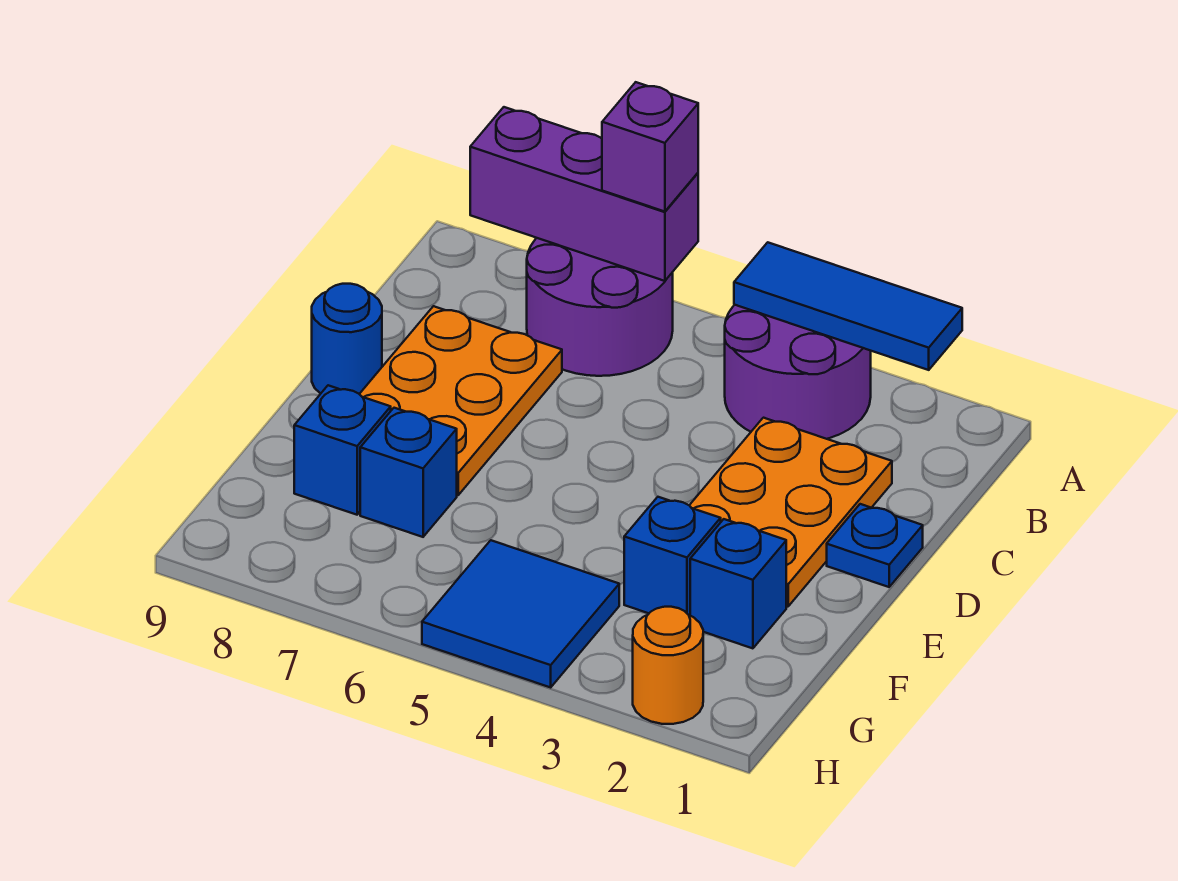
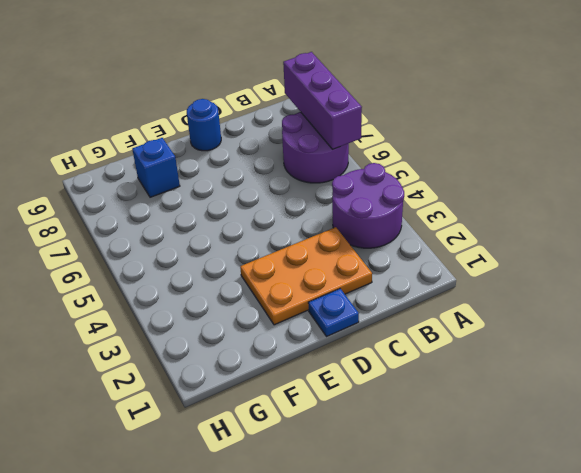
none -> orange plate C7:E8 level 1
none -> blue brick F2 level 1
none -> blue brick F3 level 1

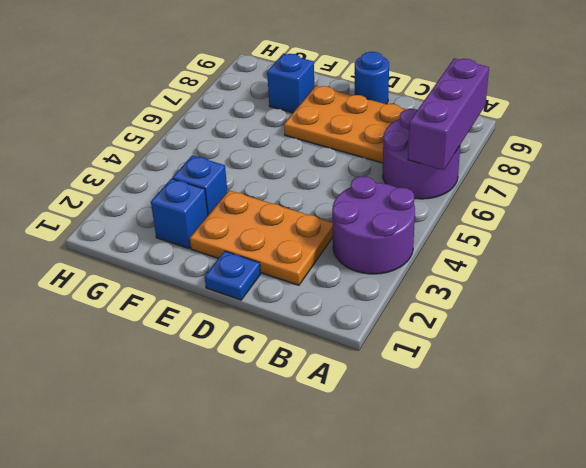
none -> blue brick F7 level 1
none -> blue tile G4:H5 level 1
none -> orange round brick H2 level 1

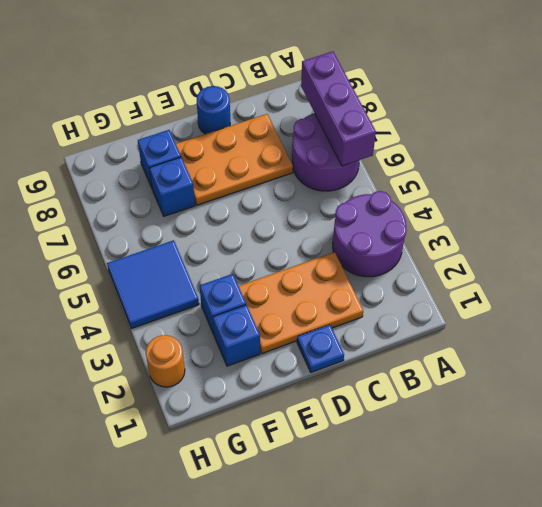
none -> blue tile A2:A4 level 2
none -> purple brick A6 level 3

